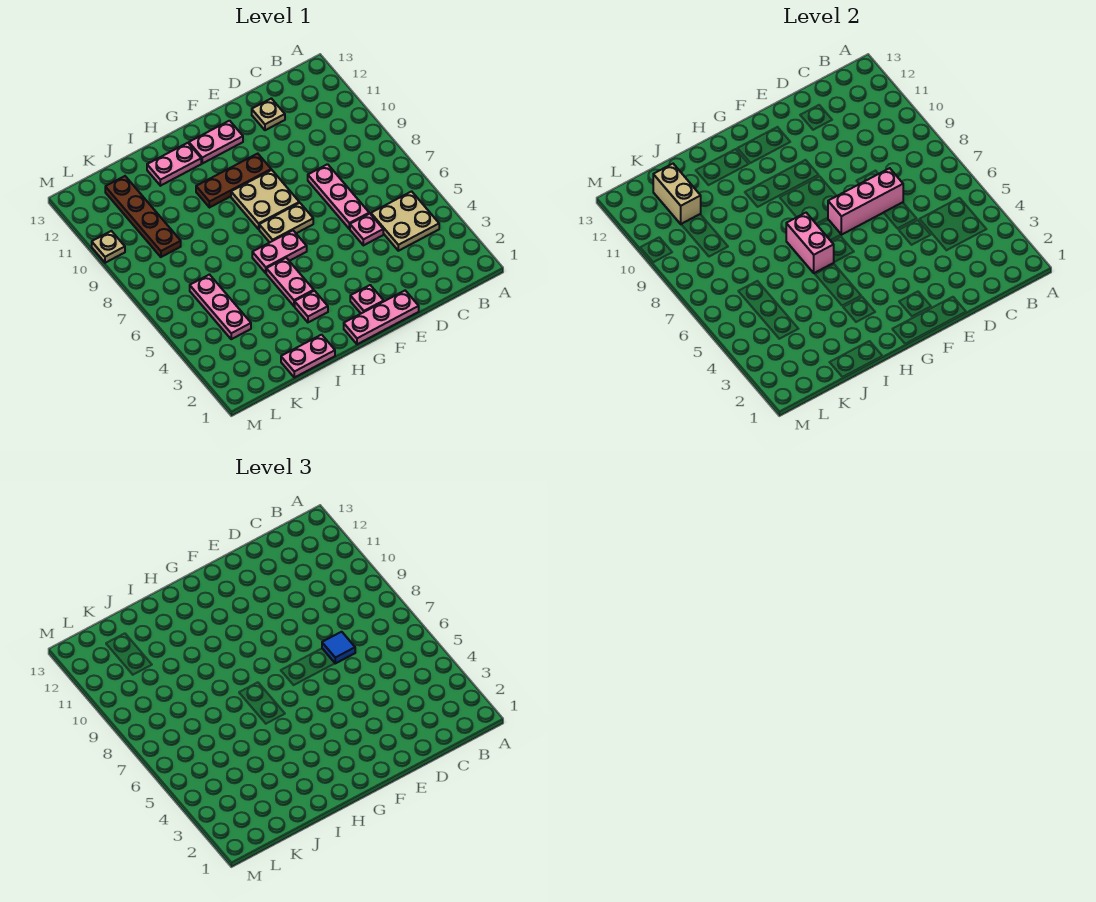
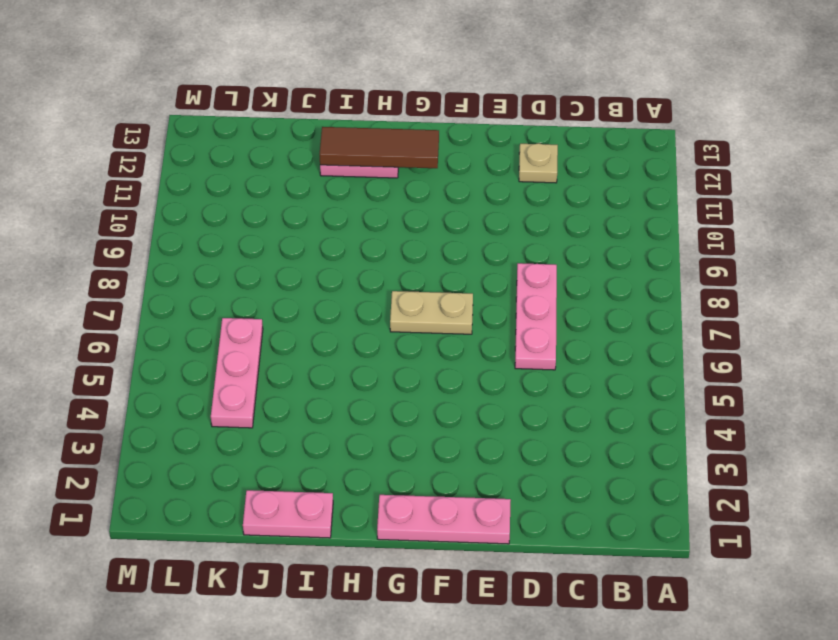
brown tile G12:I12 level 2 -> none
none -> tan plate B4:C5 level 1
none -> pink plate D5 level 1
none -> pink plate F2 level 1

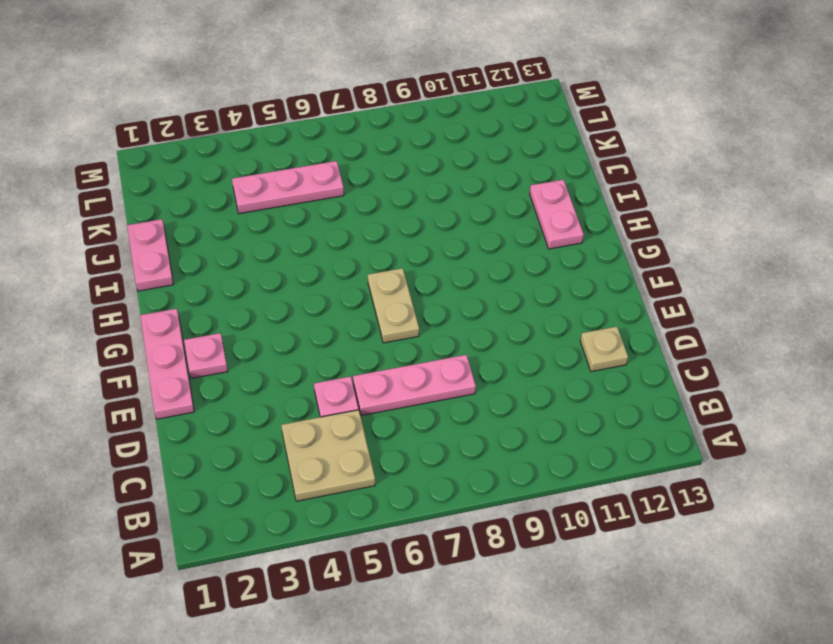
none -> tan plate F8:G9 level 1
none -> brown plate F10:H10 level 1
none -> pink plate F12:G12 level 1

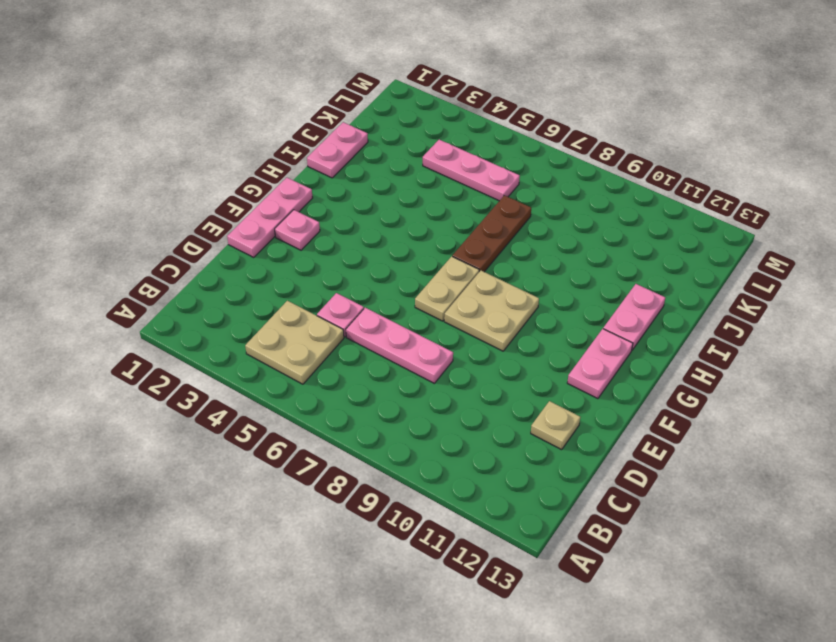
brown plate H7:J7 level 1 -> brown plate F10:H10 level 1
none -> pink plate G6:H6 level 1
none -> pink plate H3 level 1
none -> pink plate H4:H5 level 1

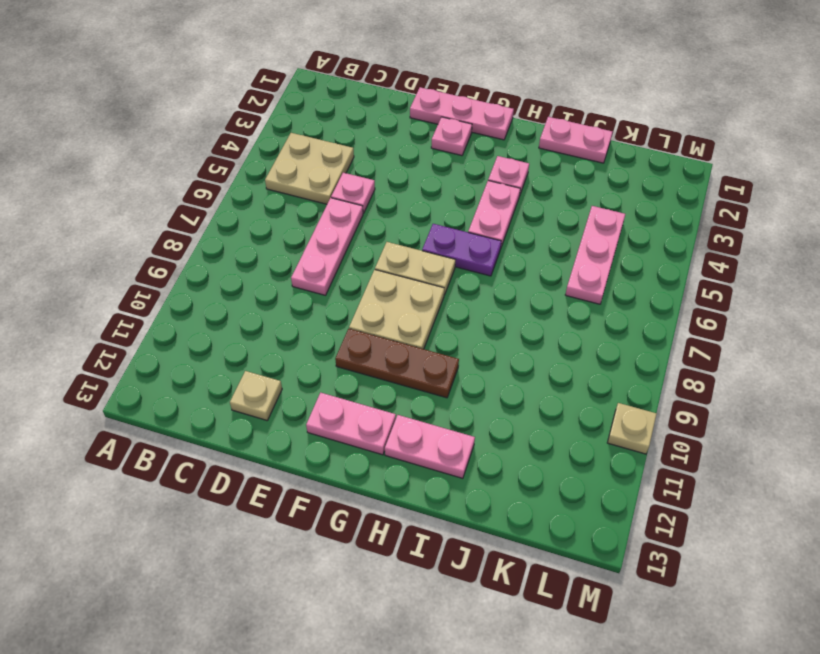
purple plate G6:H6 level 1 -> pink plate G6:H6 level 1
none -> brown plate K9:K12 level 1
none -> pink brick D7:F7 level 2
none -> pink brick H6:H7 level 2

